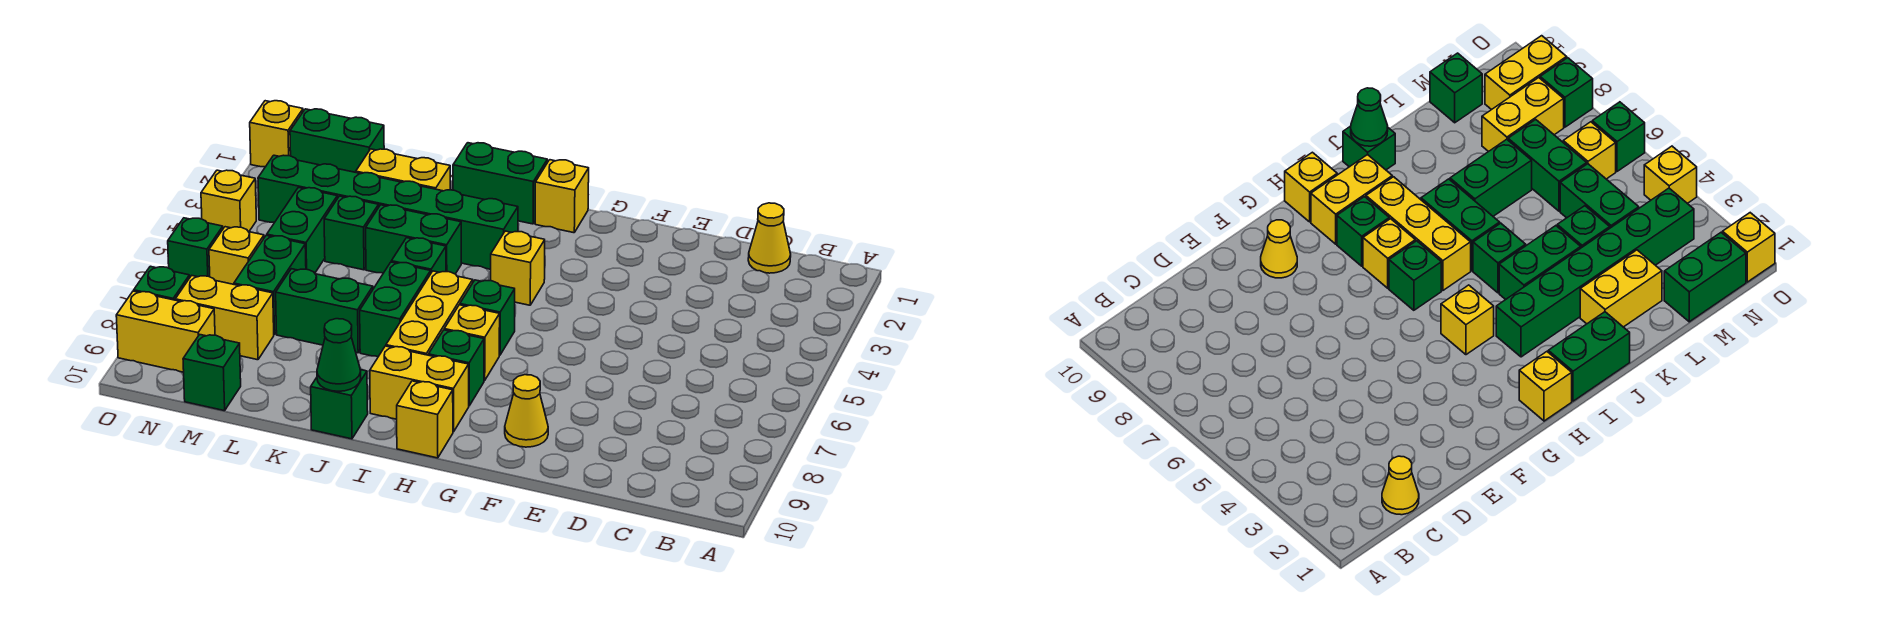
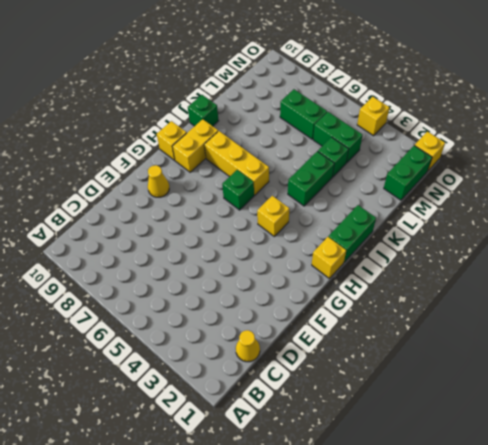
none -> yellow brick H7 level 1
none -> green brick H8 level 1
none -> green brick I3:N3 level 1
none -> green brick J5 level 1

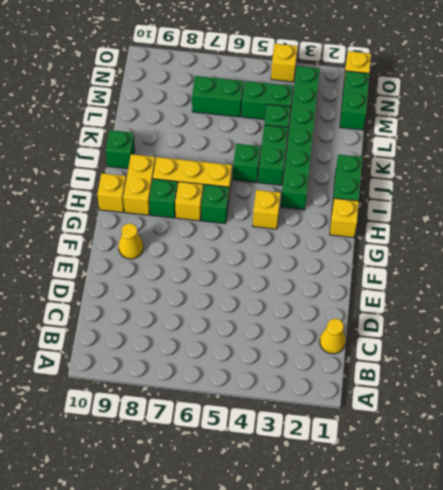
none -> green brick J6:J7 level 1
none -> yellow brick K2:L2 level 1
none -> green brick K7:L7 level 1
none -> yellow brick M8:N8 level 1

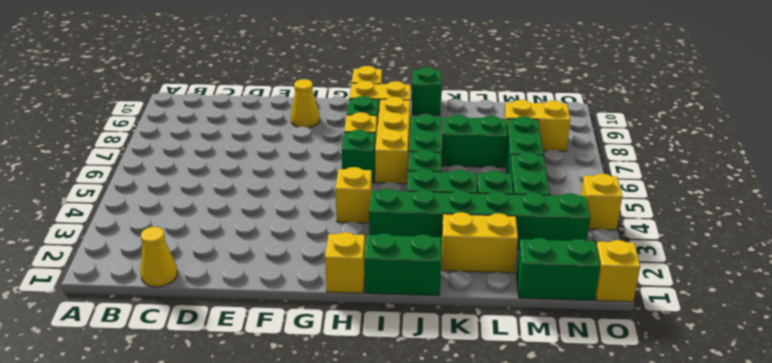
none -> green brick M10 level 1
none -> yellow brick N6 level 1
none -> yellow brick N9:O9 level 1
none -> green brick O6 level 1

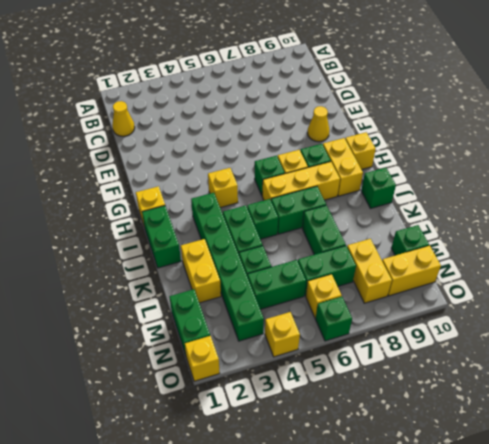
yellow brick N9:N10 level 1 -> yellow brick N9:O9 level 1
none -> green brick O8 level 1
none -> green cone J10 level 2

